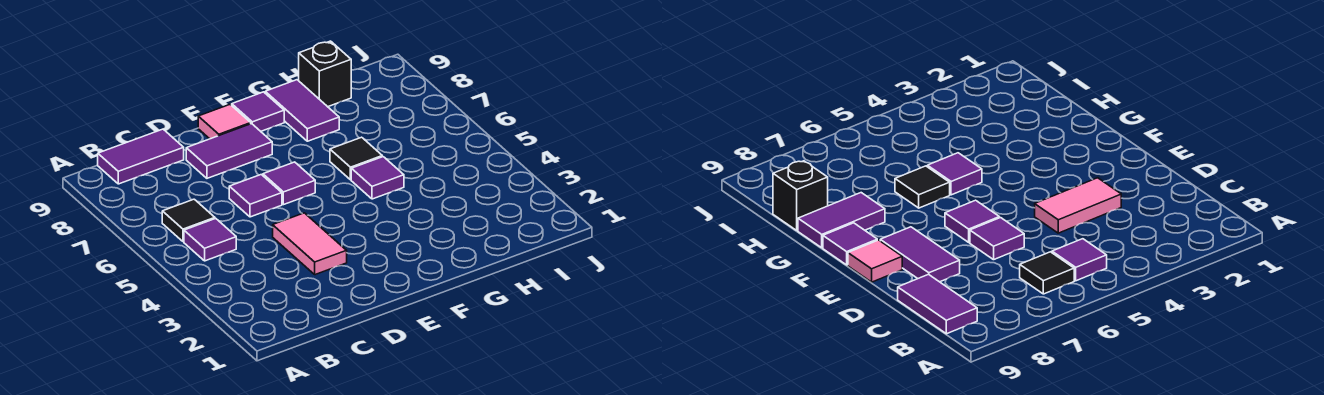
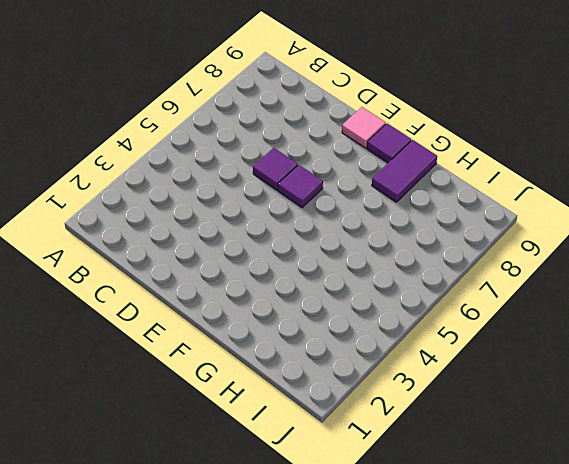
none -> purple tile B5 level 1
none -> black tile B6 level 1
none -> purple tile B9:C9 level 1

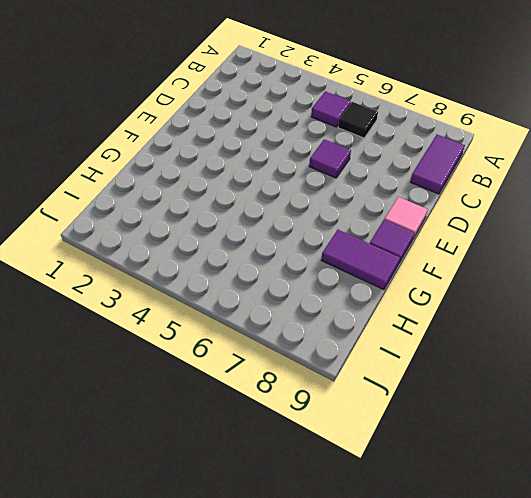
none -> pink tile D3:D4 level 1
none -> purple tile D8:E8 level 1
none -> purple tile E6 level 1

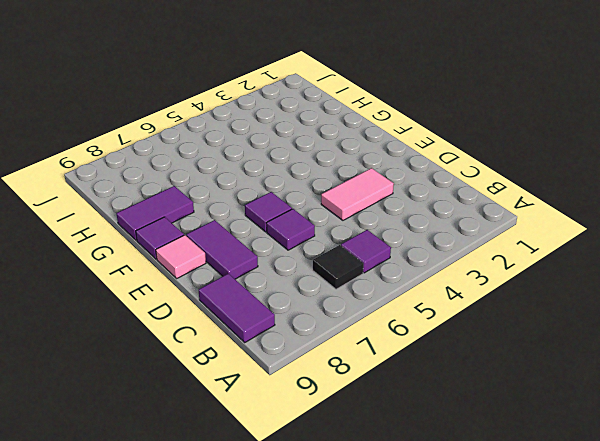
none -> purple tile G5 level 1
none -> black tile G6 level 1
none -> black brick H9 level 1

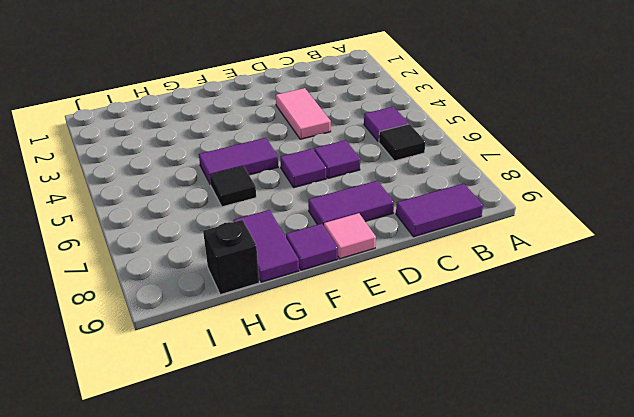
purple tile F5:G5 level 1 -> purple tile G5 level 1

